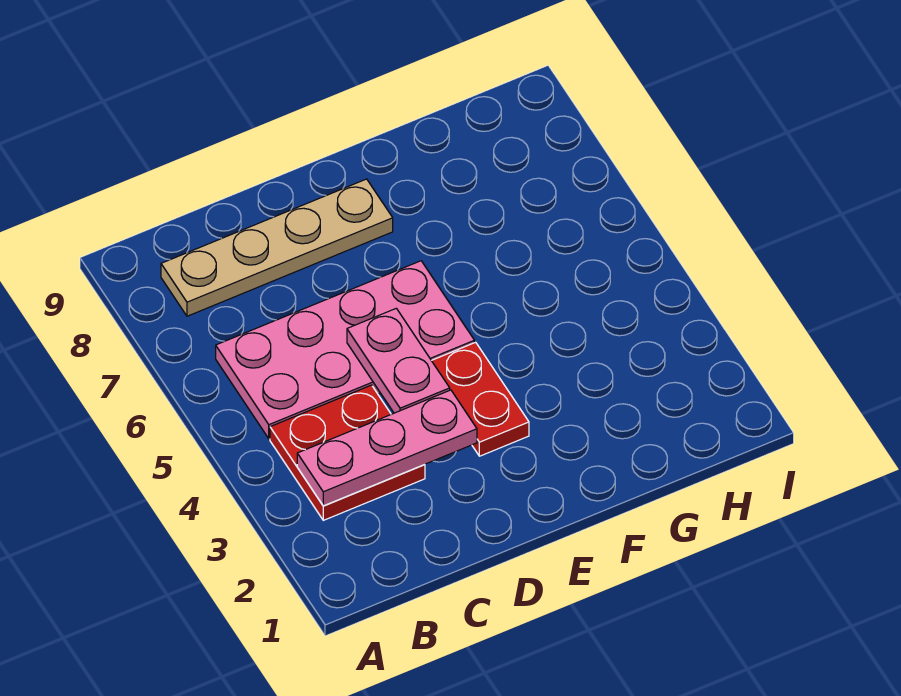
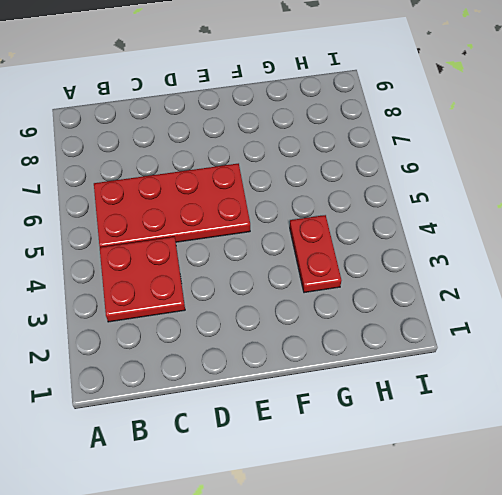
red plate B5:E6 level 1 -> pink plate B5:E6 level 1
red plate G3:G4 level 1 -> red plate E3:E4 level 1
none -> tan plate B8:E8 level 1
none -> pink plate B3:D3 level 2

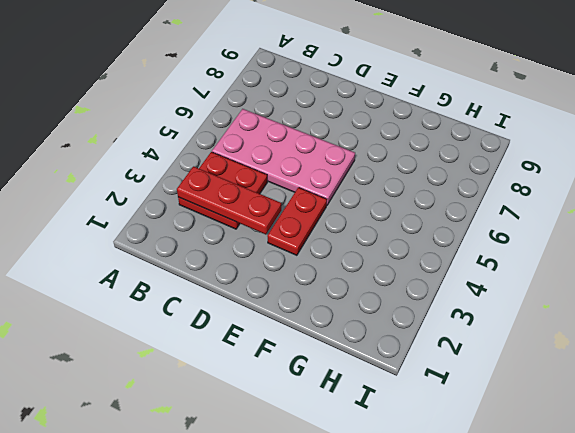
red plate B3:D3 level 2 -> pink plate B3:D3 level 2
none -> tan plate B8:E8 level 1
none -> pink plate D4:D5 level 2

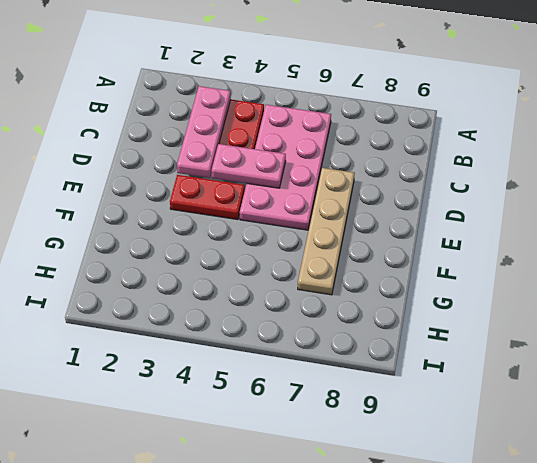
tan plate D7:G7 level 1 -> tan plate B8:E8 level 1

